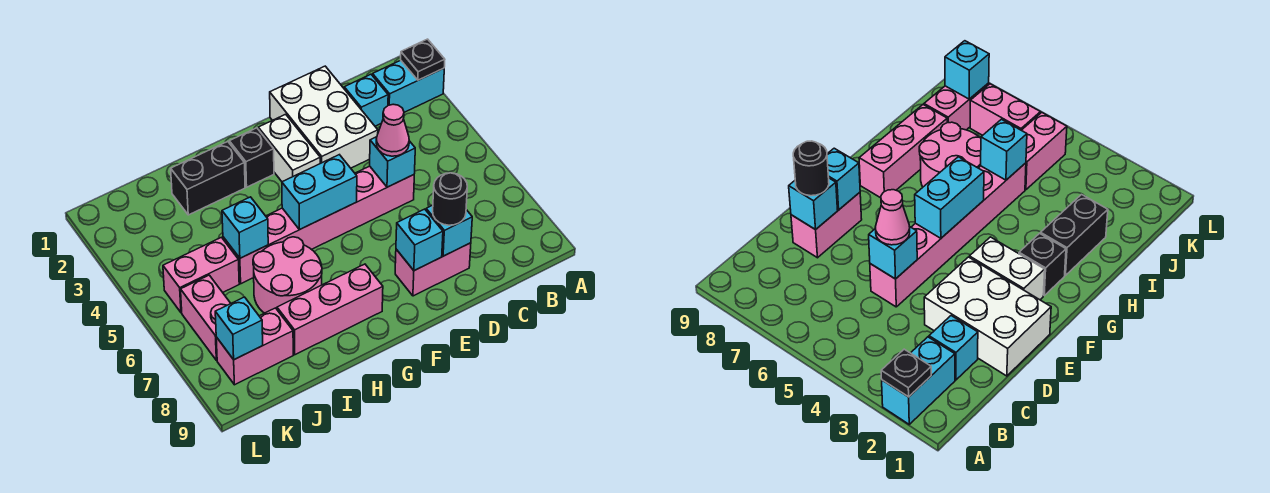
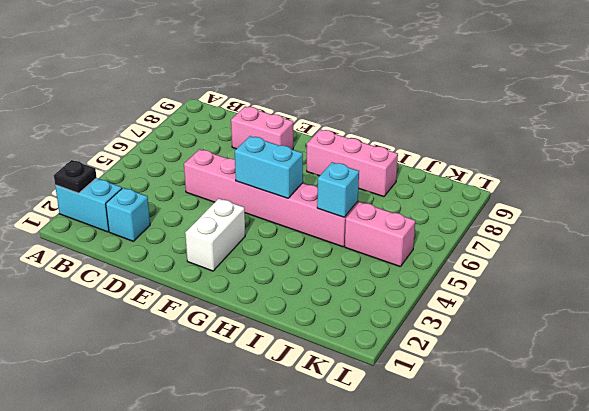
none -> white brick D1:E3 level 1
none -> black brick G2 level 1
none -> black brick H2:I2 level 1

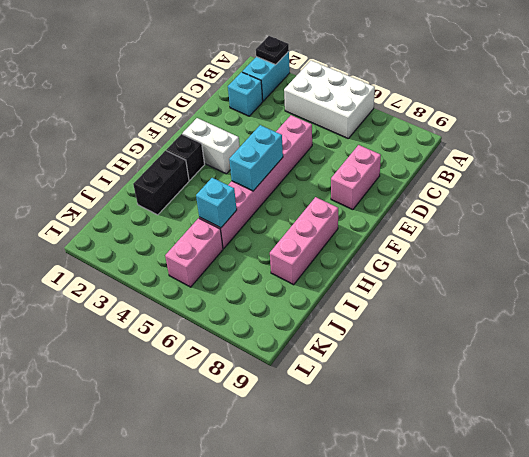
white brick A4:B6 level 1 -> white brick D1:E3 level 1
none -> pink round brick H6:I7 level 1
none -> pink brick J8:K8 level 1
none -> pink brick K6:K7 level 1

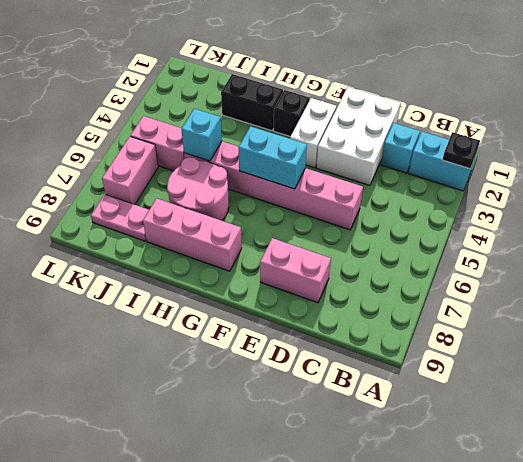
pink plate J8:K8 level 1 -> pink brick J8:K8 level 1
none -> cyan brick D5 level 2
none -> cyan brick D8 level 2
none -> cyan brick E8 level 2

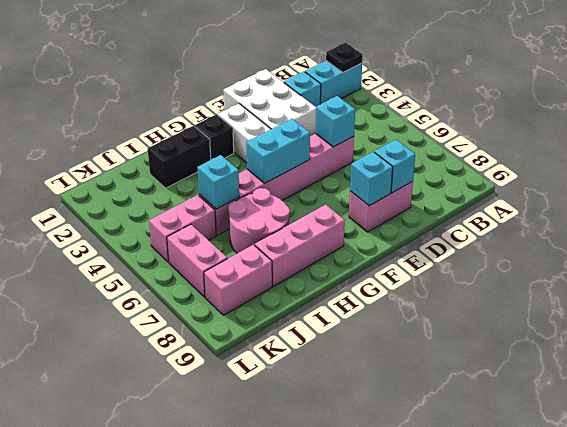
none -> cyan brick K8 level 2
none -> pink cone D5 level 3
none -> black round brick D8 level 3

